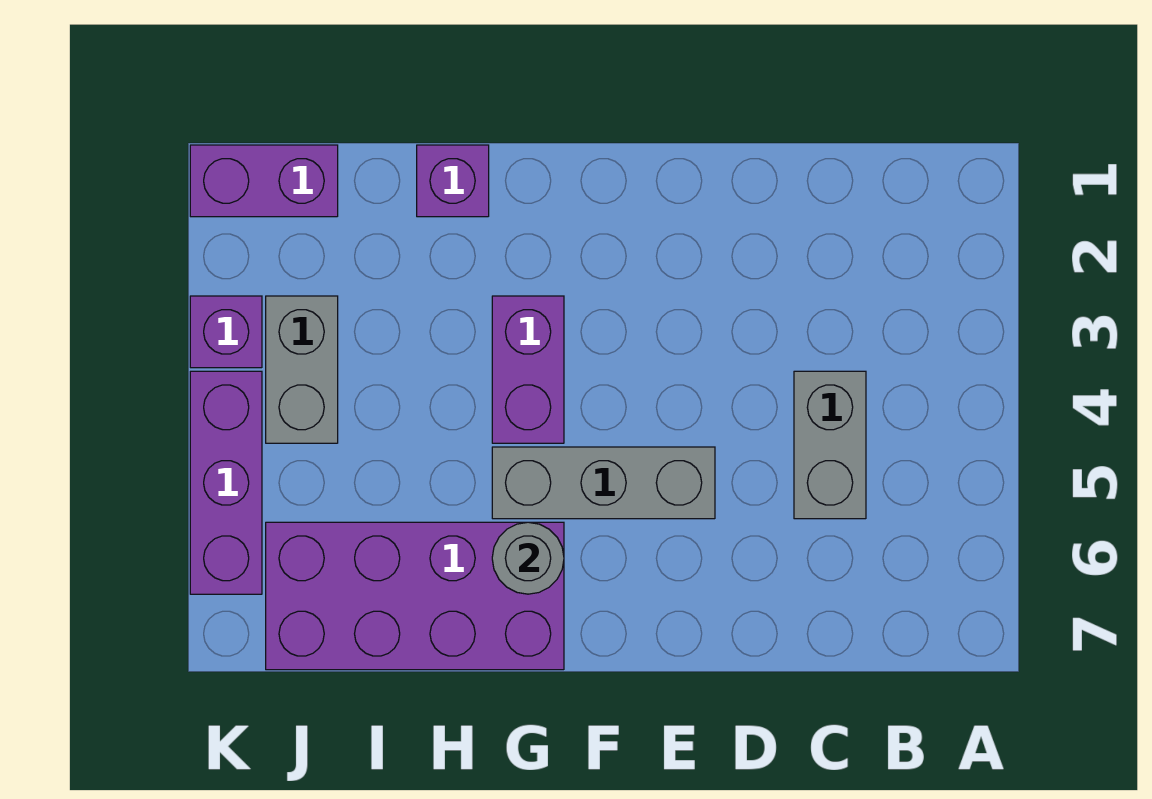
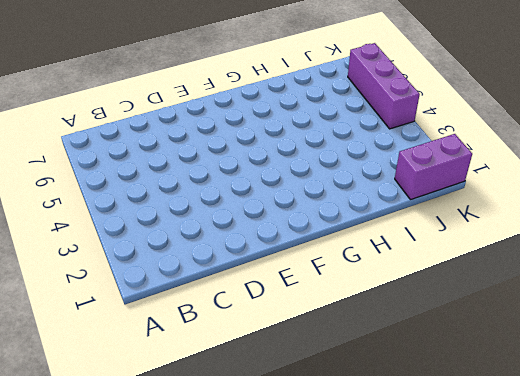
none -> grey brick C4:C5 level 1
none -> grey brick E5:G5 level 1

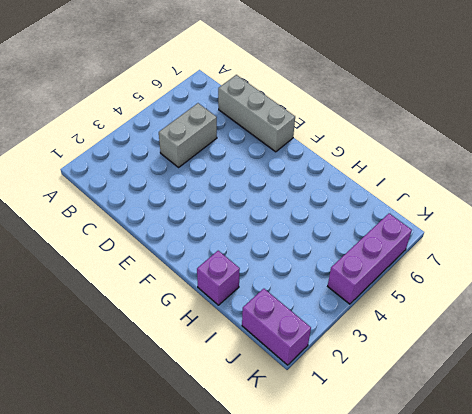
grey brick C7:E7 level 1 -> grey brick E5:G5 level 1
none -> purple brick G3:G4 level 1
none -> purple brick G6:J7 level 1

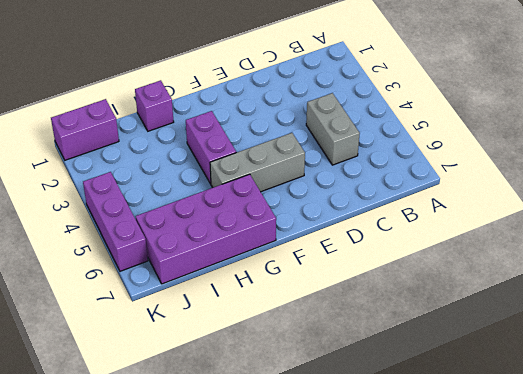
none -> grey brick J3:J4 level 1
none -> purple brick K3 level 1

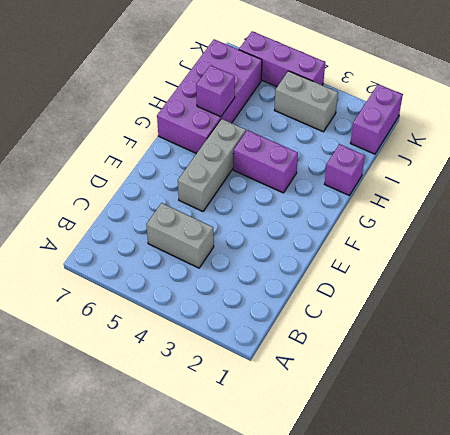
purple brick H6 level 2 -> purple brick K3 level 1
none -> grey round brick G6 level 2

